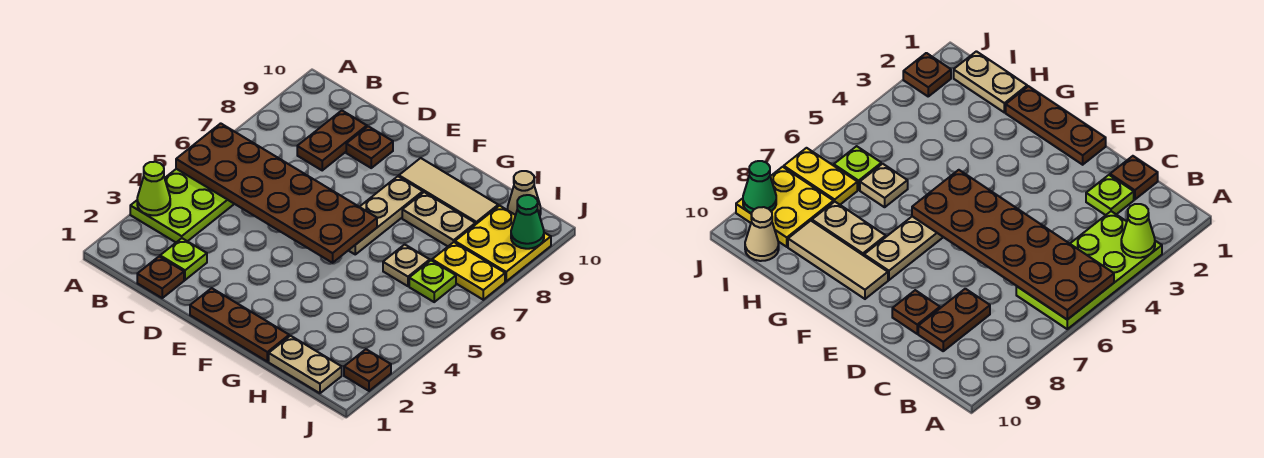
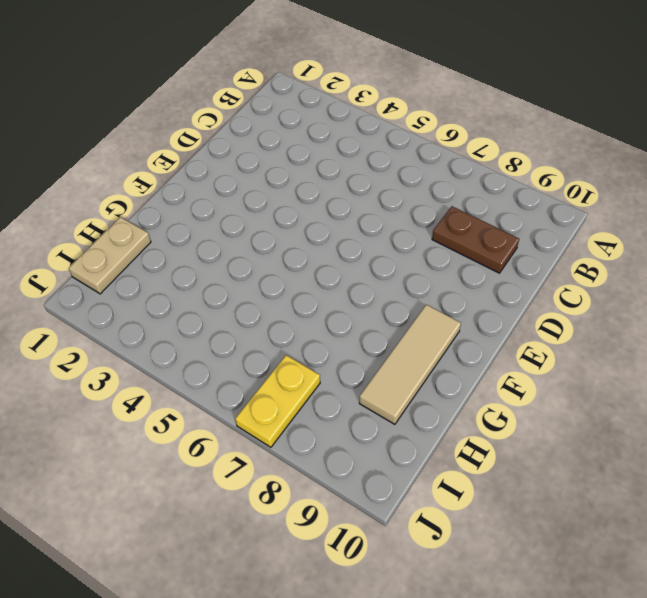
none -> lime plate A3:B6 level 1
none -> brown plate C1 level 1
none -> lime plate C2 level 1

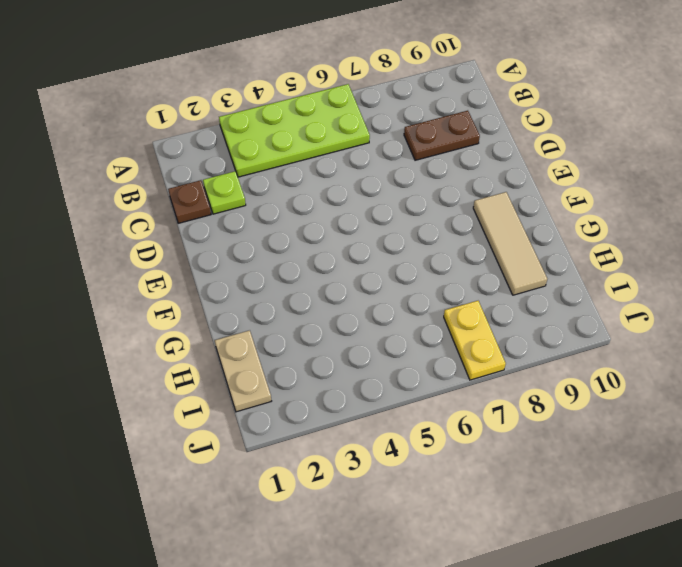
none -> brown plate D9 level 1
none -> brown plate E1:G1 level 1
none -> tan plate F6:F8 level 1

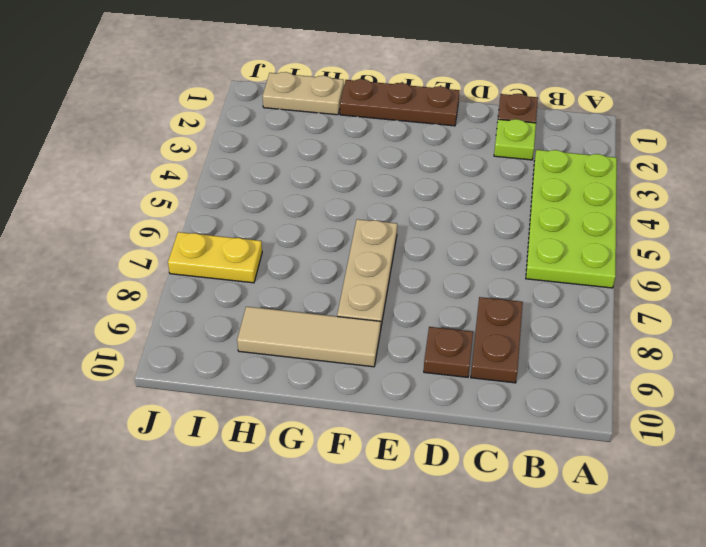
none -> tan plate G8:H8 level 1
none -> tan plate H6 level 1
none -> lime plate I6 level 1

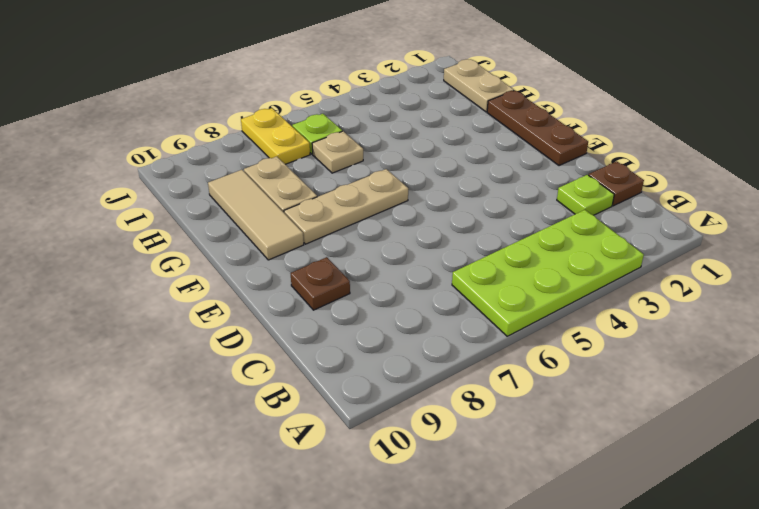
none -> brown plate C8:C9 level 1
none -> yellow plate I8:J9 level 1
none -> tan cone I10 level 1

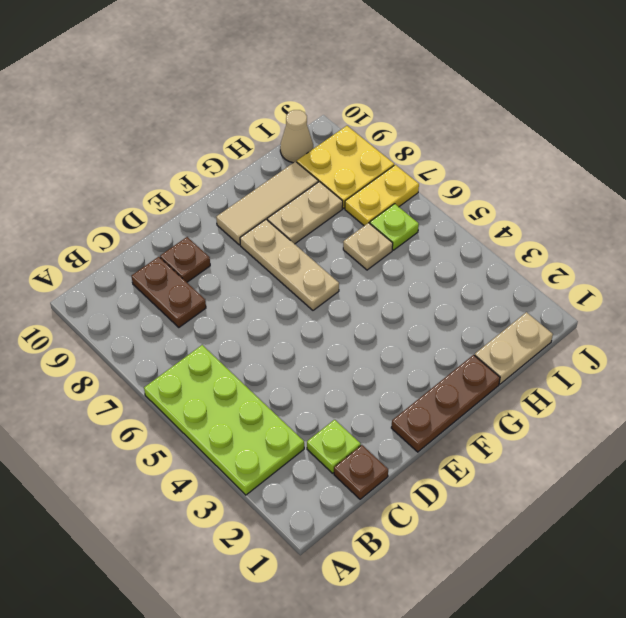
none -> brown plate J2 level 1
none -> lime cone A3 level 2
none -> brown plate A5:F6 level 2

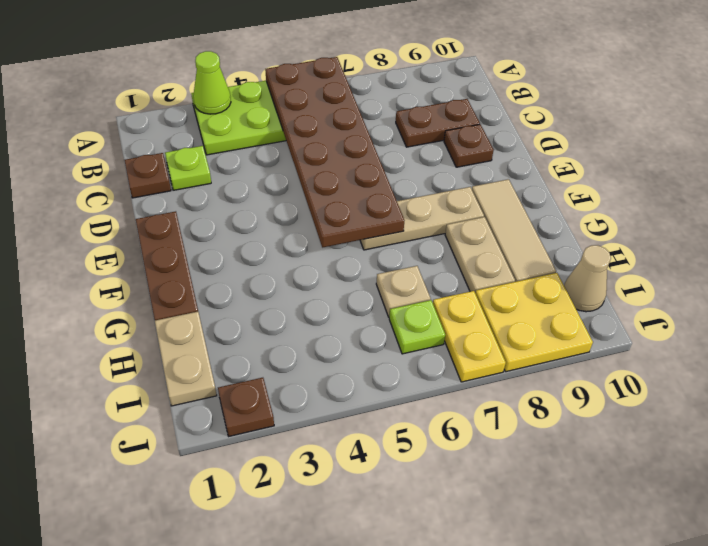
none -> green cone J9 level 2

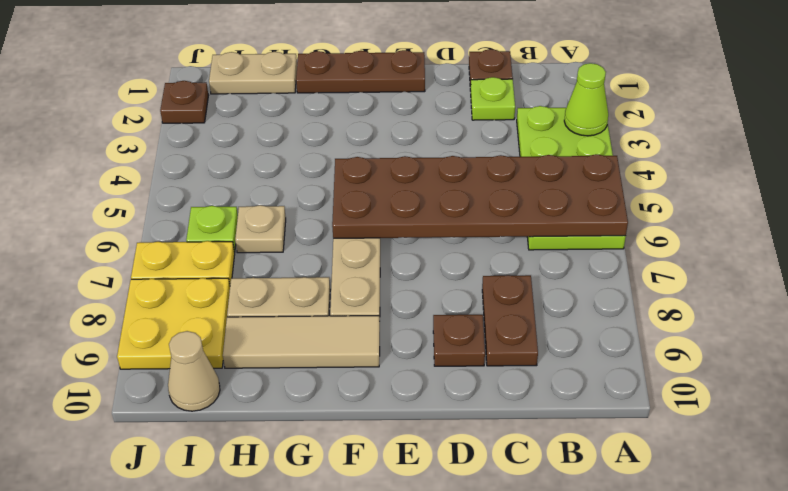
none -> green cone J9 level 2

